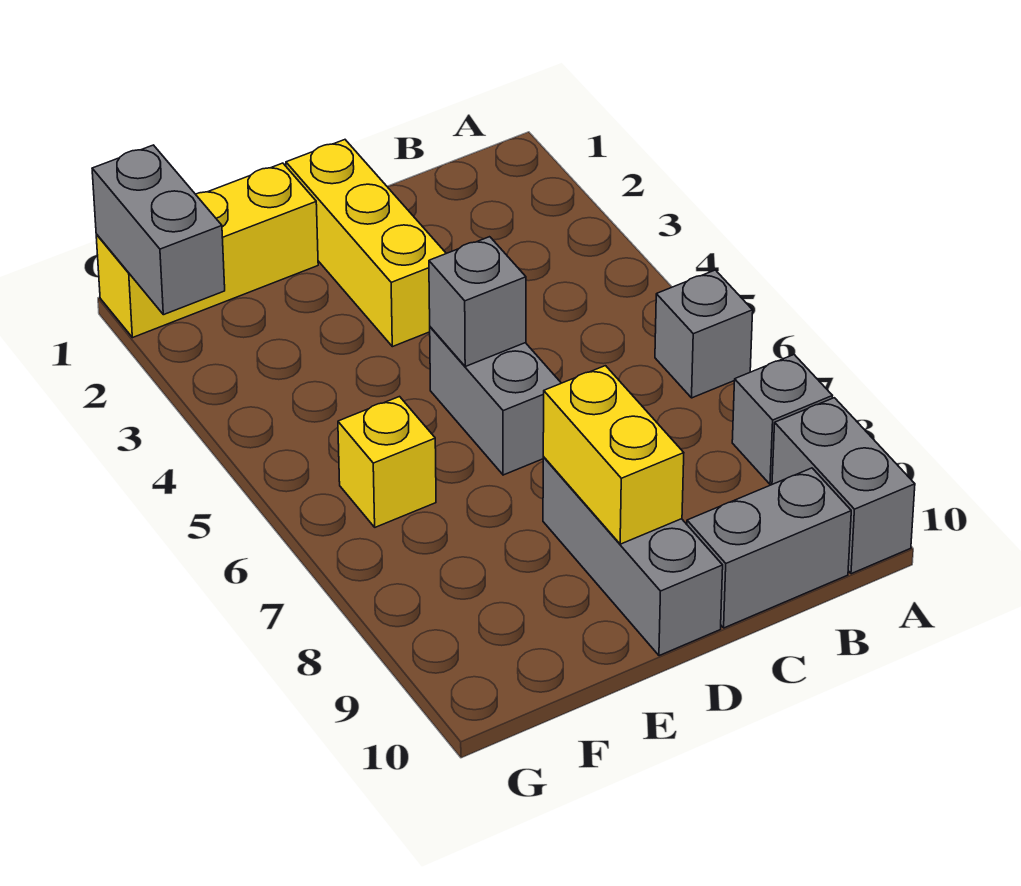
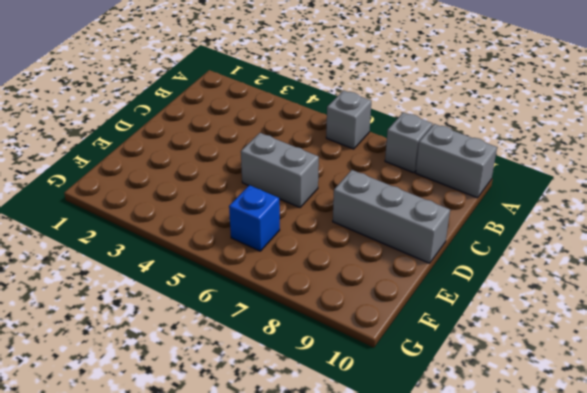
blue brick F6 level 1 -> yellow brick F6 level 1
none -> grey brick B10:C10 level 1
none -> yellow brick D1:D3 level 1
none -> yellow brick E1:G1 level 1

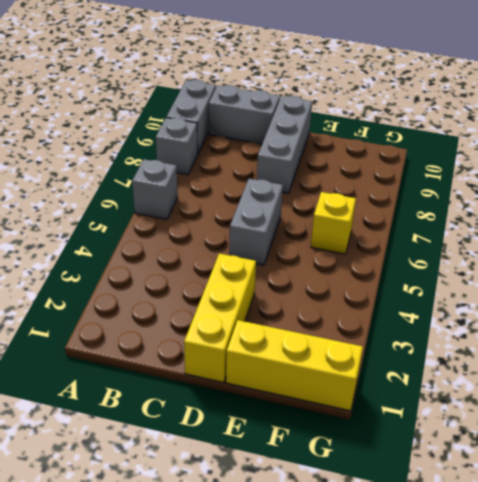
none -> grey brick D5 level 2
none -> yellow brick D8:D9 level 2
none -> grey brick G1:G2 level 2

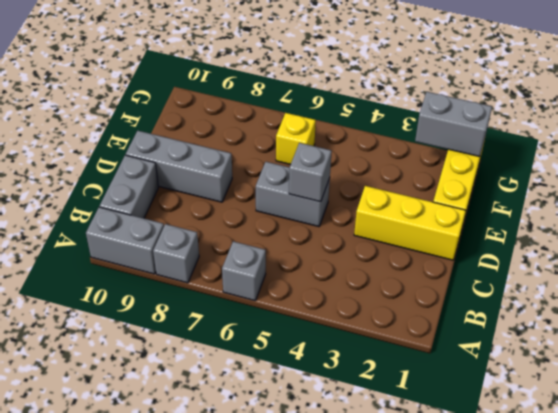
none -> yellow brick D8:D9 level 2

